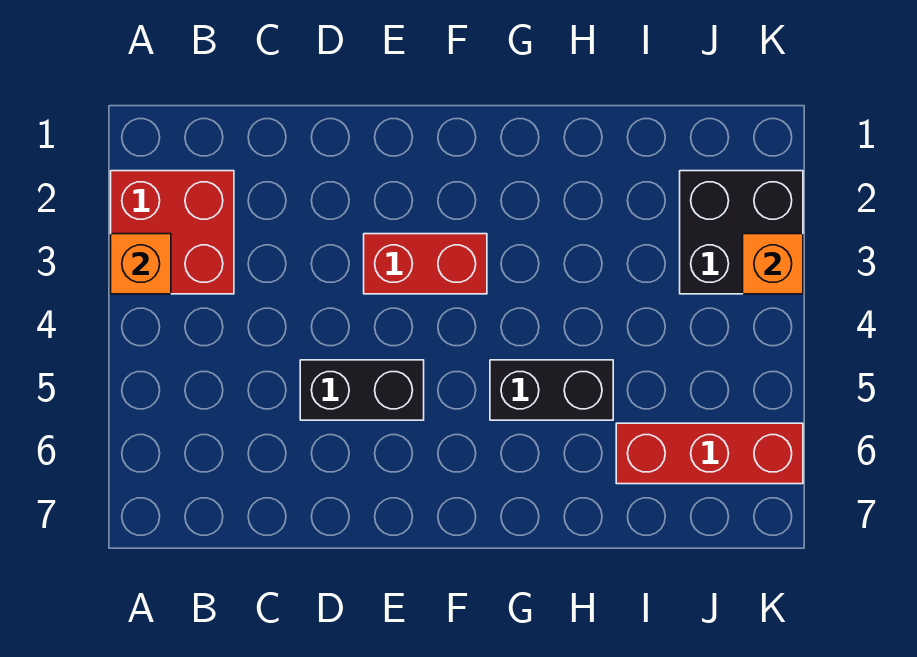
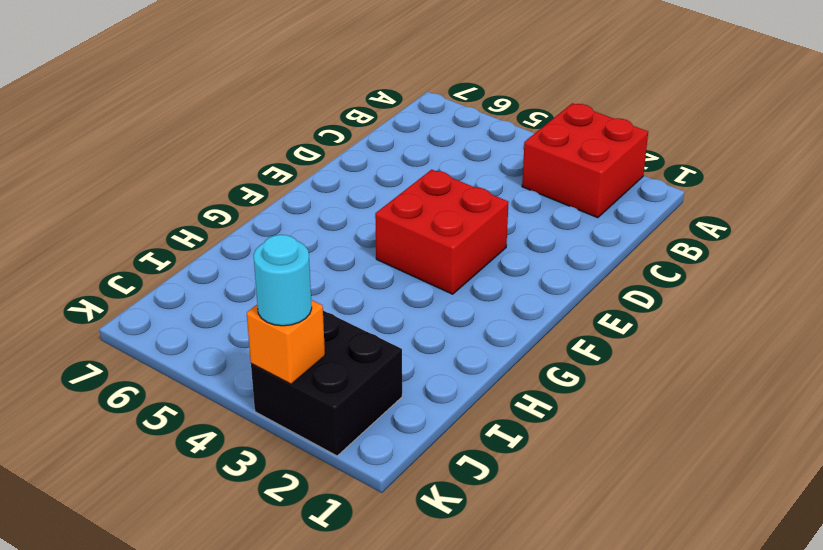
red brick E3:F4 level 1 -> red brick E3:F3 level 1
cyan round brick K3 level 3 -> none
none -> black brick D5:E5 level 1
none -> black brick G5:H5 level 1

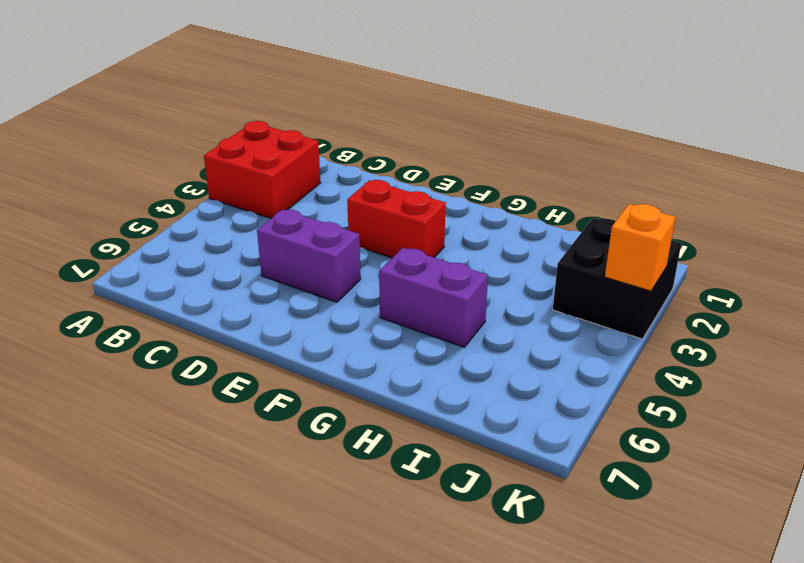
purple brick D5:E5 level 1 -> black brick D5:E5 level 1
purple brick G5:H5 level 1 -> black brick G5:H5 level 1
none -> red brick I6:K6 level 1
none -> orange brick A3 level 2

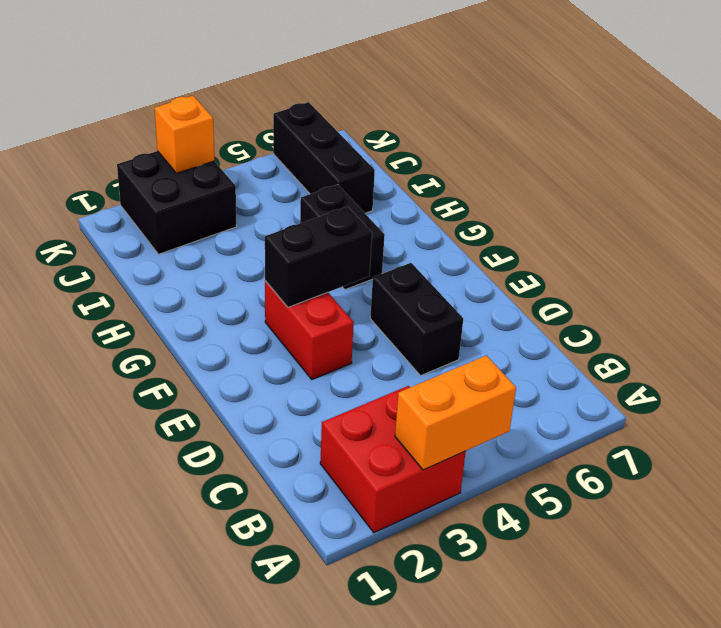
orange brick A3:A4 level 2 -> orange brick A3 level 2
black brick F3:F4 level 2 -> none
black brick I6:K6 level 1 -> red brick I6:K6 level 1

